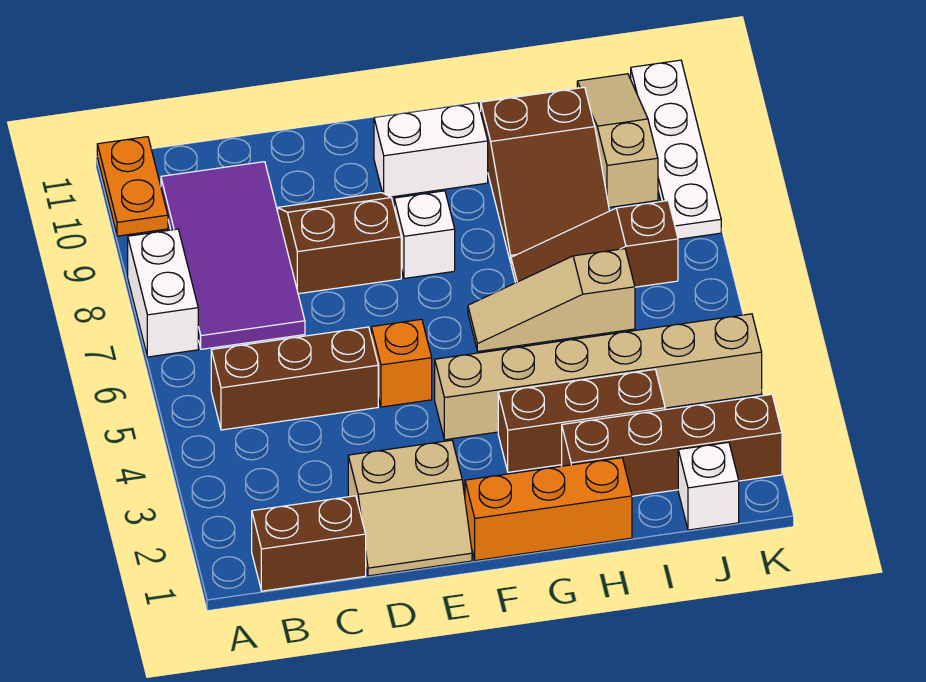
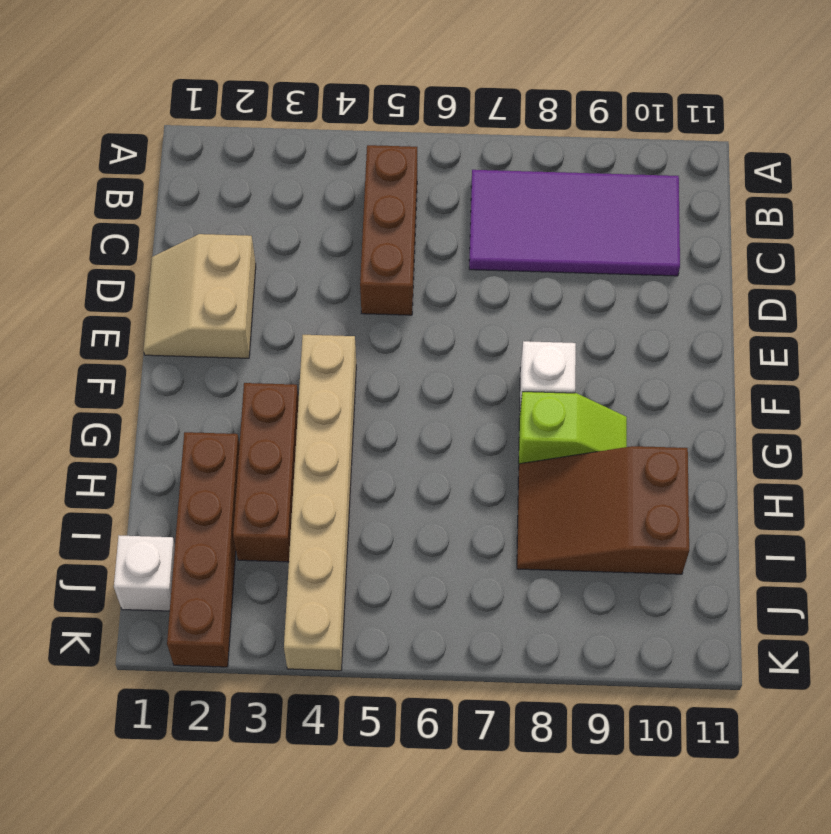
lime slope G8:G9 level 1 top 8 -> none
none -> white brick A7:A8 level 1
none -> orange plate A10:A11 level 1
none -> brown brick B1:C1 level 1

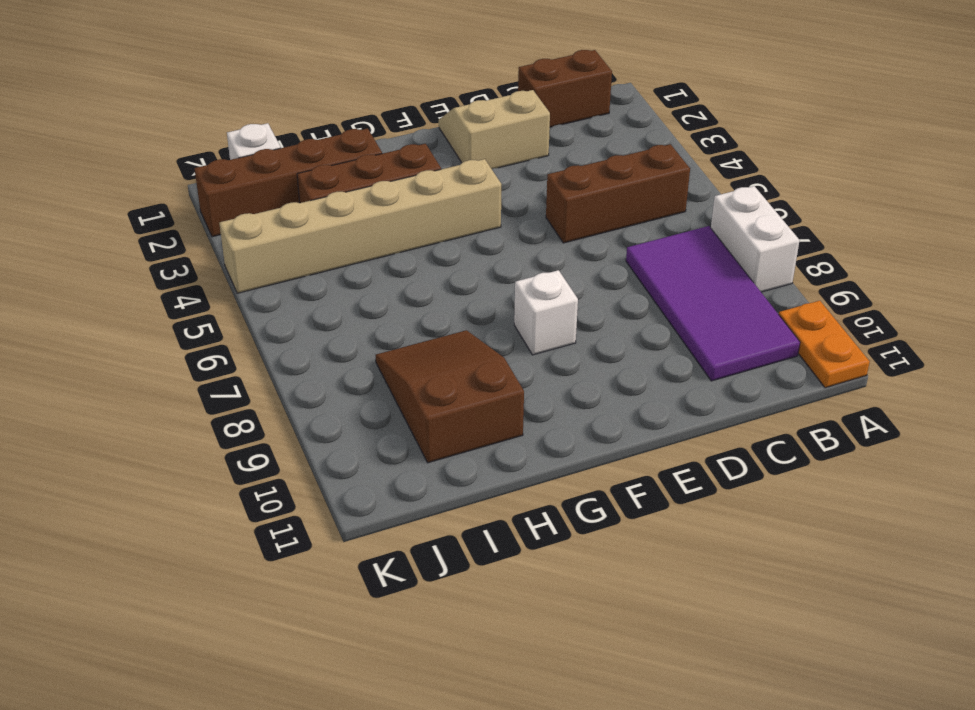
none -> brown slope D8:E9 level 1 top 8
none -> orange brick E5 level 1
none -> orange brick F1:H1 level 1

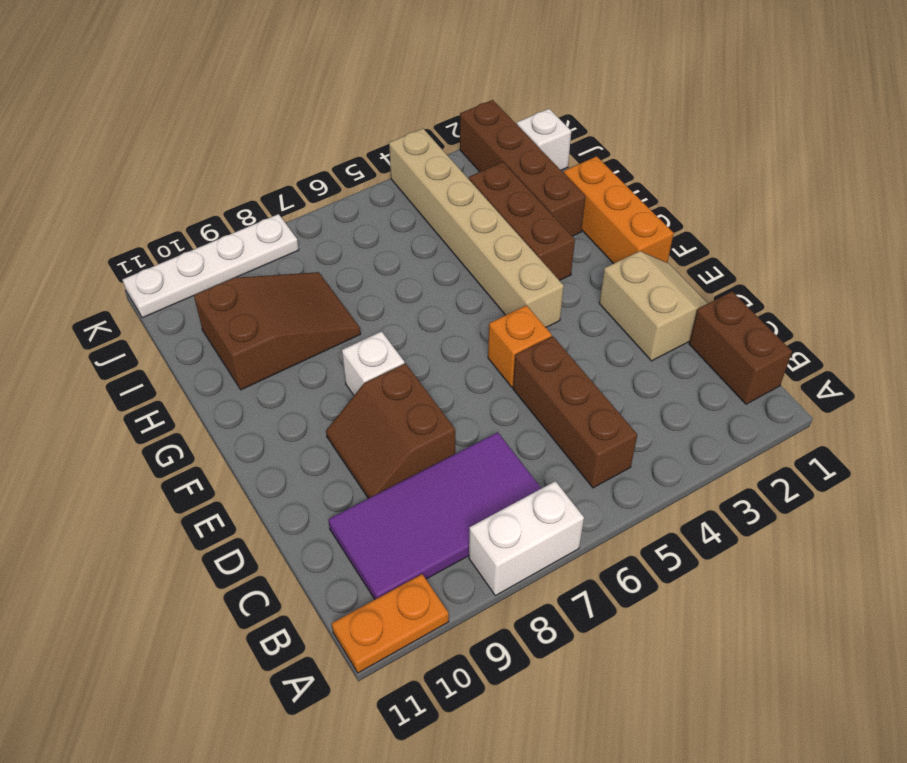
none -> white brick F10:G10 level 1
none -> tan slope G6:I6 level 1 top I
none -> brown slope H7:J7 level 1 top J

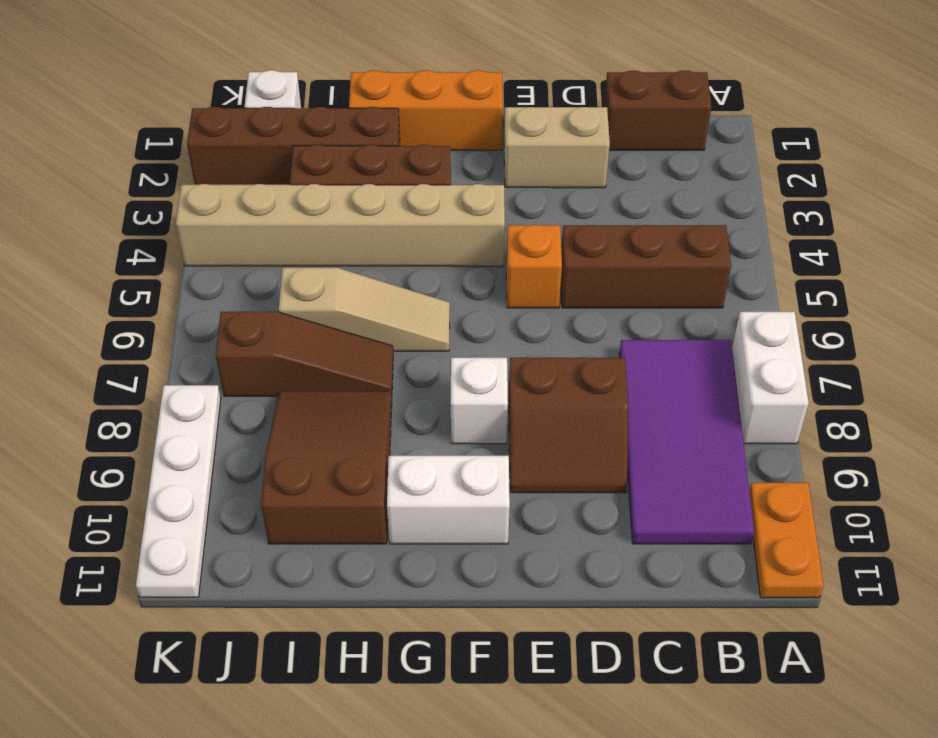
none -> tan slope J9:J11 level 1 top 9

